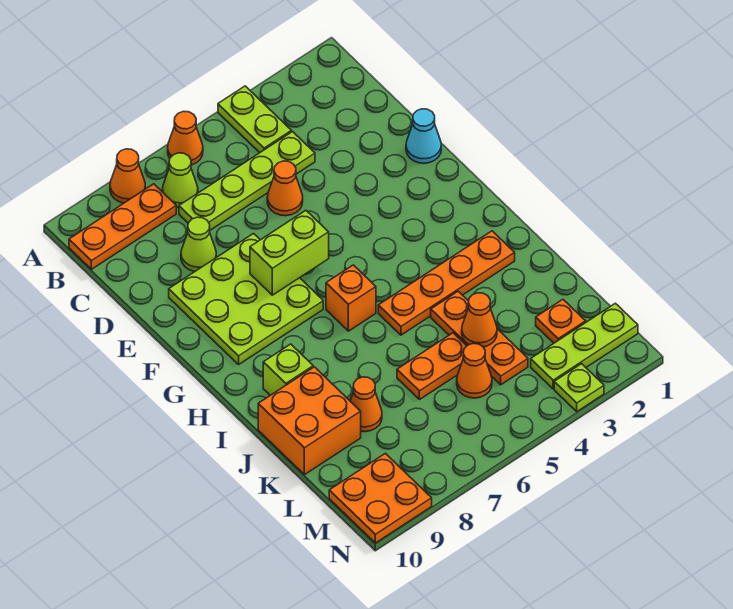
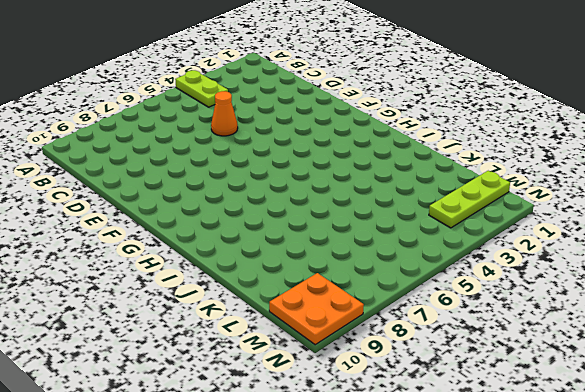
none -> orange cone A6 level 1
none -> orange cone A8 level 1
none -> lime cone B7 level 1

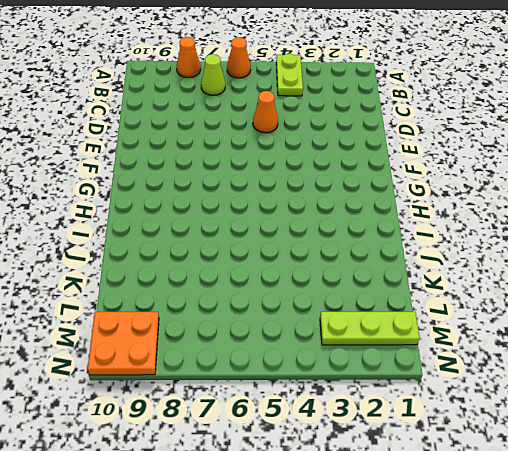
none -> orange plate B8:B10 level 1
none -> lime plate C4:C7 level 1
none -> lime cone D8 level 1

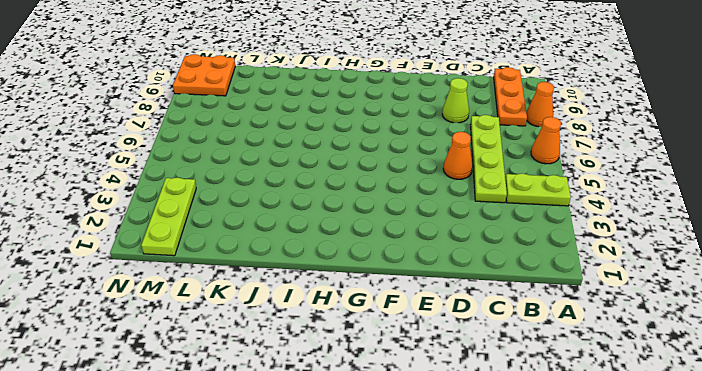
none -> lime cone B7 level 1
none -> cyan cone E1 level 1
none -> lime plate E7:G9 level 1

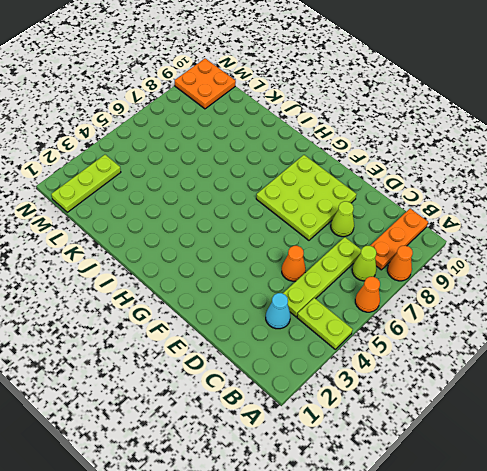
cyan cone C3 level 1 -> cyan cone E1 level 1
none -> orange brick H6 level 1
none -> orange plate I2:I5 level 1
none -> lime brick I9 level 1

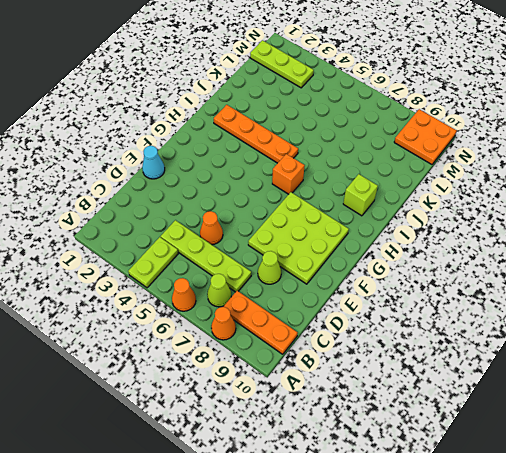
none -> orange plate J4:L4 level 1
none -> orange brick J9:K10 level 1
none -> orange plate K5:K6 level 1

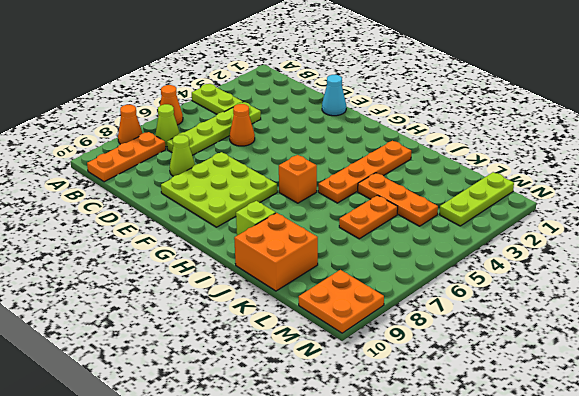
none -> orange cone K8 level 1
none -> orange plate L2 level 1
none -> orange cone L5 level 1

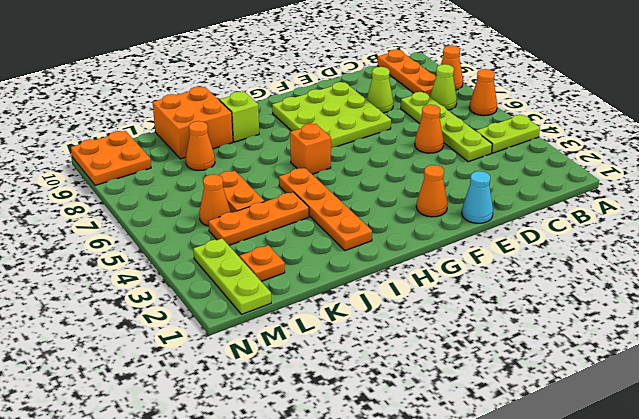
orange cone F2 level 1 -> orange cone K4 level 2
none -> lime plate N3 level 1
none -> lime brick F6:F7 level 2

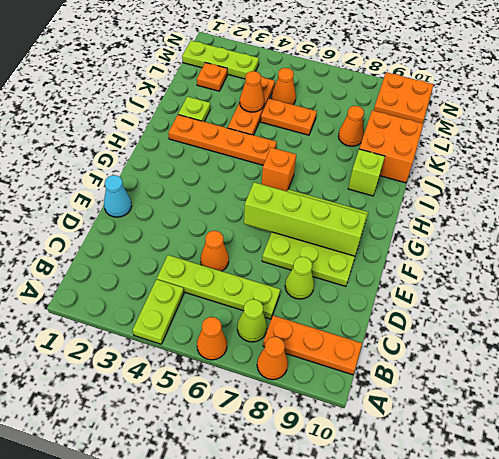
lime brick F6:F9 level 2 -> lime brick F6:F7 level 2
lime plate J2 level 1 -> lime plate N3 level 1

